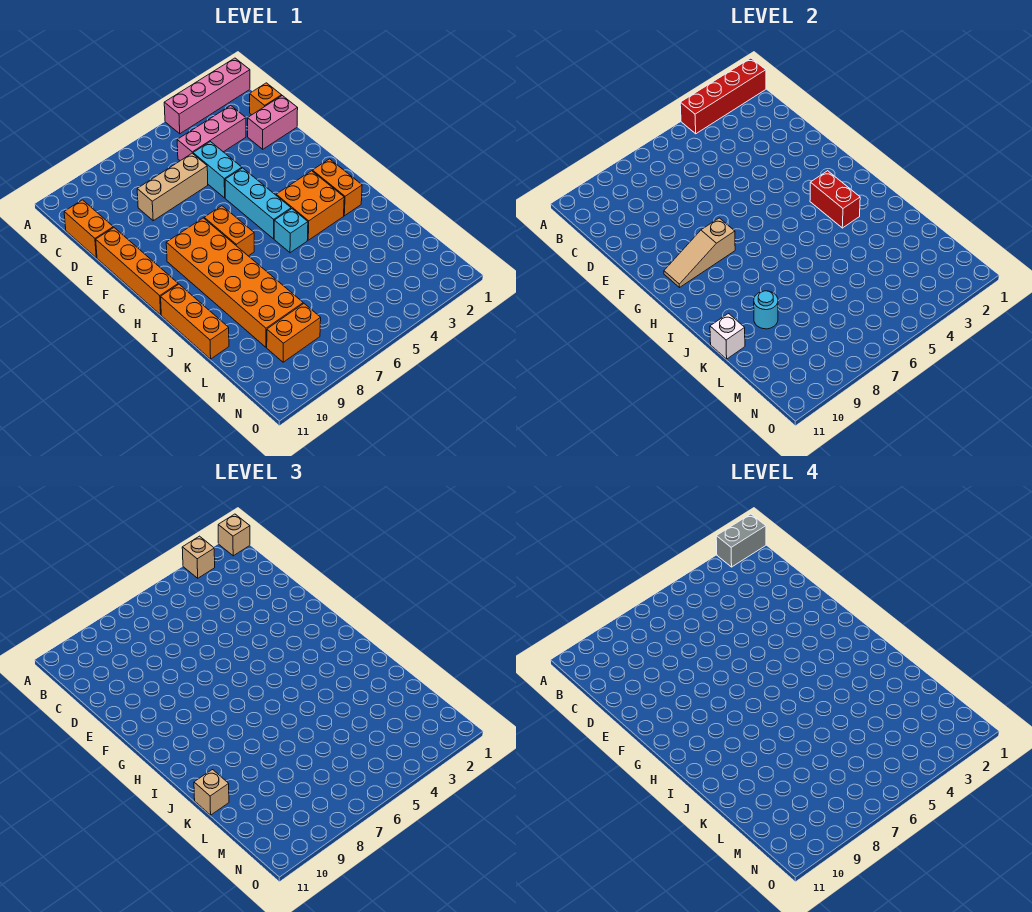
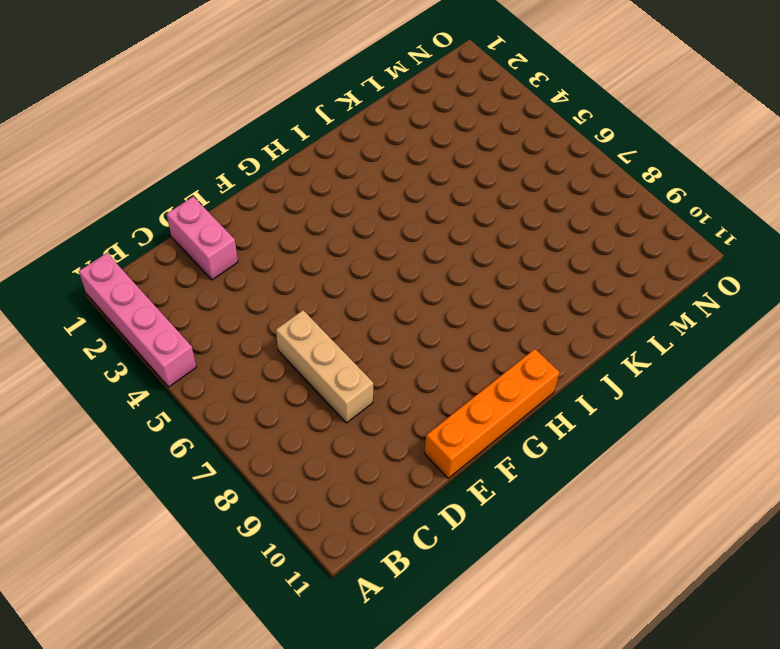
none -> orange brick C1 level 1
none -> pink brick C3:C5 level 1
none -> orange brick C11:D11 level 1

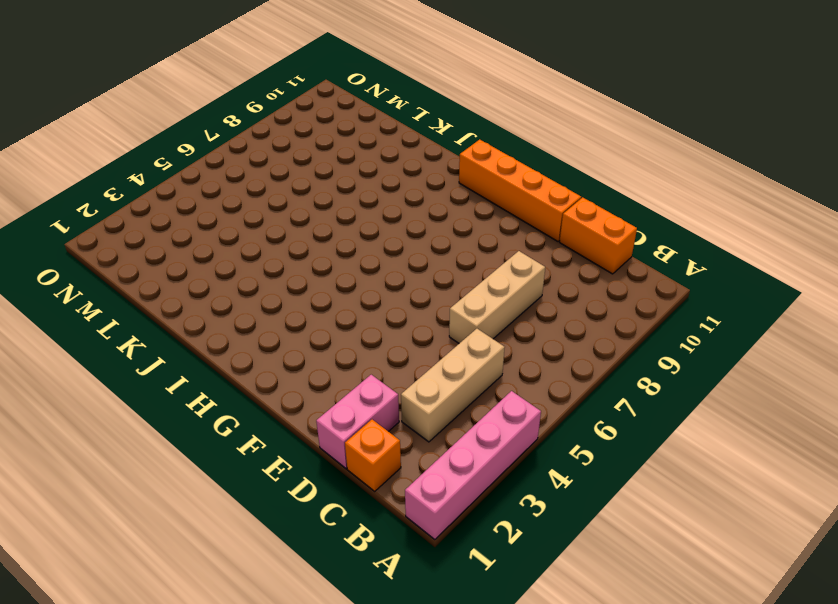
tan brick C3:C5 level 1 -> pink brick C3:C5 level 1
none -> cyan brick D5:E5 level 1
none -> cyan brick F5:H5 level 1
none -> orange brick G7:H7 level 1

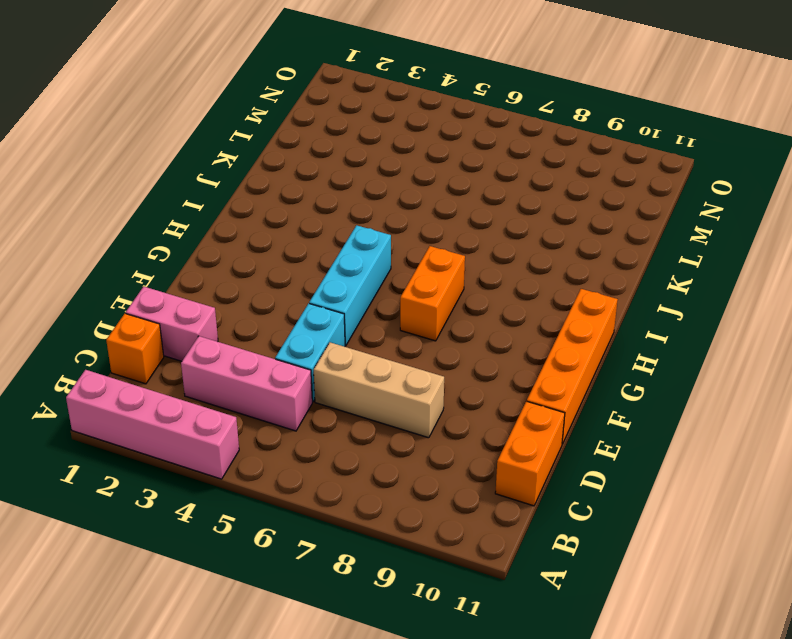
none -> orange brick G8:L9 level 1
none -> orange brick H2:I2 level 1
none -> orange brick H3:I4 level 1

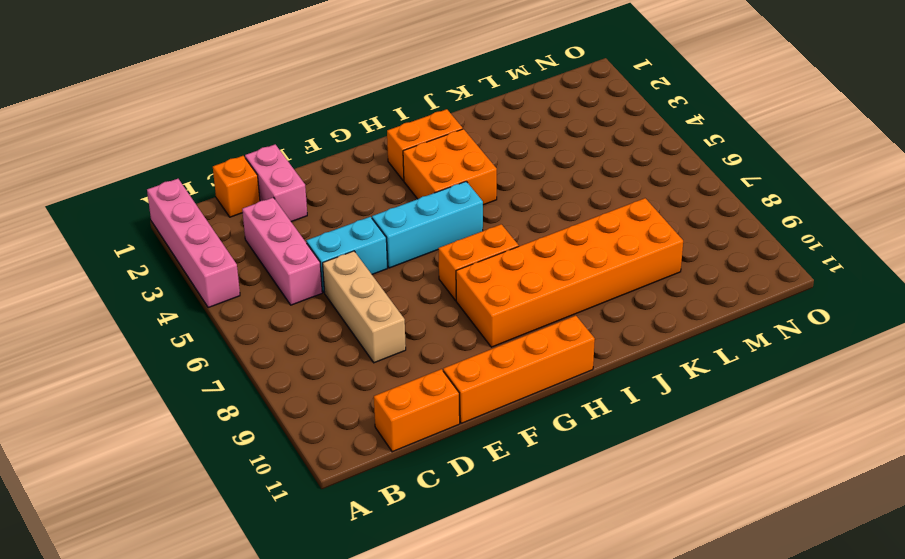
none -> cyan brick I5 level 1
none -> orange brick I11:K11 level 1
none -> orange brick M8:M9 level 1

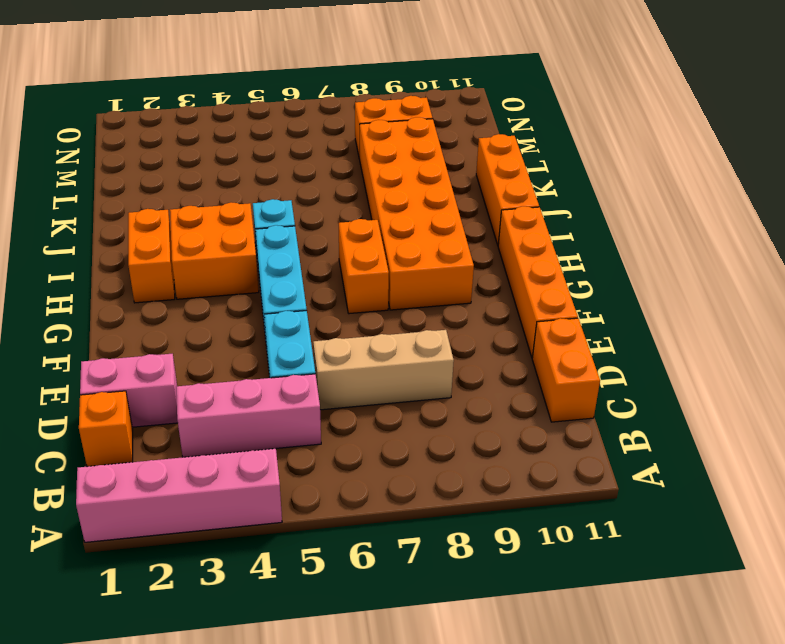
none -> red brick A1:A4 level 2
none -> tan slope G8:G10 level 2 top 8
none -> red brick H3:I3 level 2

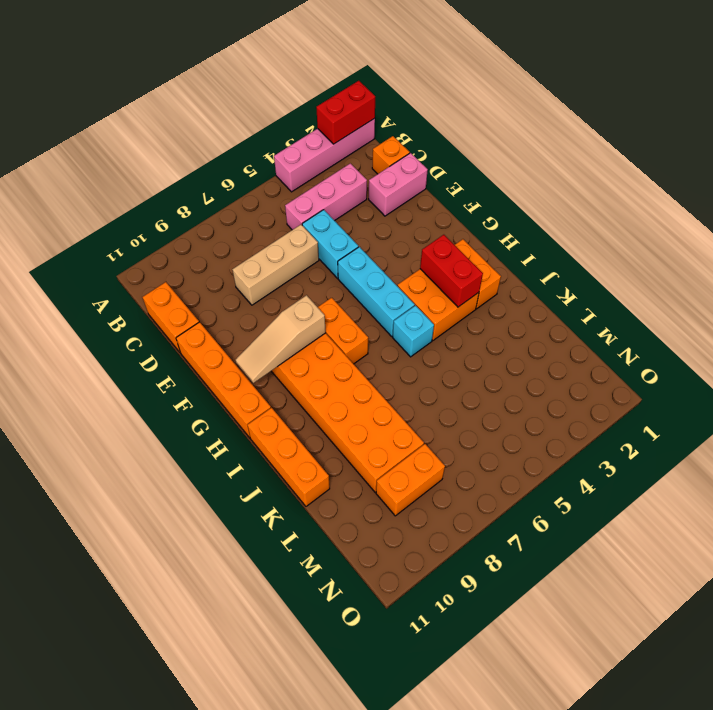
red brick A1:A2 level 2 -> red brick A1:A4 level 2
none -> cyan round brick K9 level 2
none -> white brick K11 level 2
none -> tan brick A1 level 3

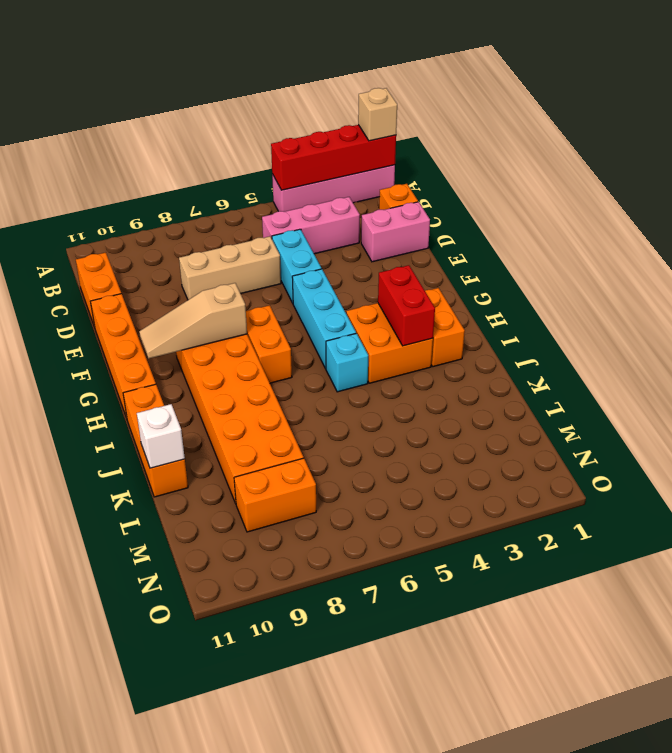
none -> cyan round brick K9 level 2
none -> tan brick A3 level 3
none -> tan brick K11 level 3

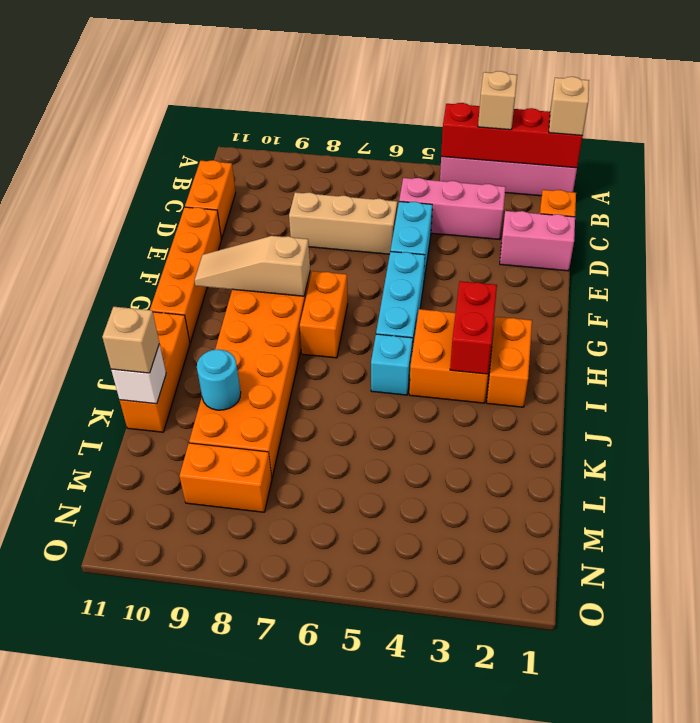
none -> grey brick A1:A2 level 4

